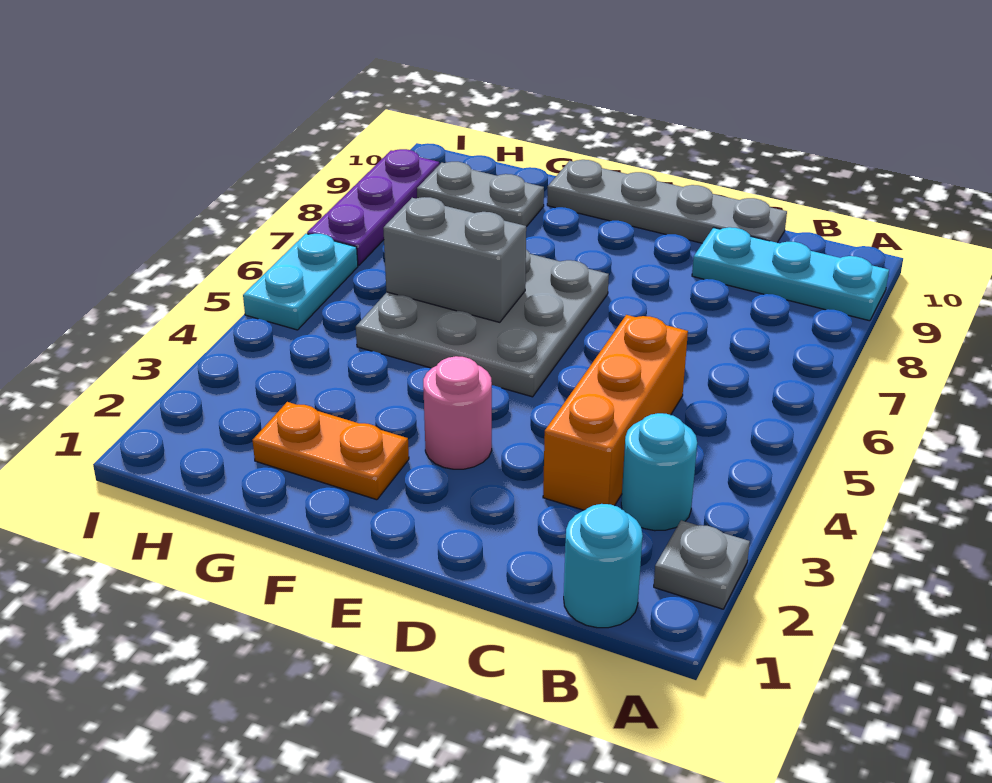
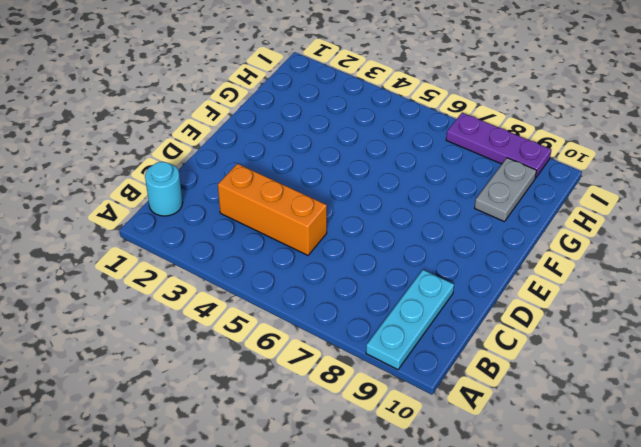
none -> grey plate A2 level 1
none -> cyan round brick B3 level 1
none -> grey plate C10:F10 level 1

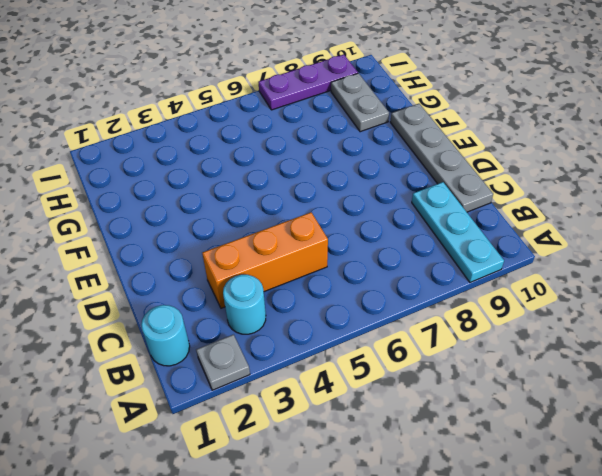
none -> pink round brick E3 level 1
none -> grey plate E5:G7 level 1
none -> orange plate F2:G2 level 1

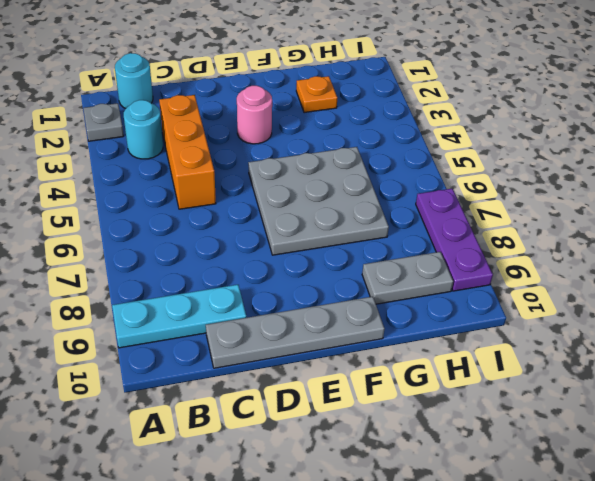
orange plate G2 level 1 -> orange plate F2:G2 level 1
none -> cyan plate I5:I6 level 1
none -> grey brick F6:G6 level 2

